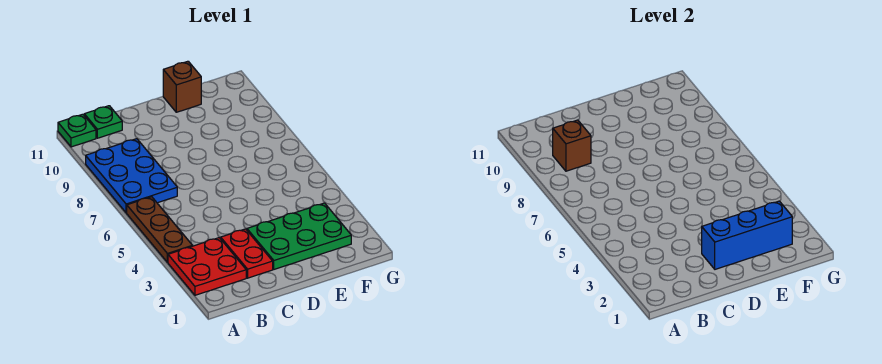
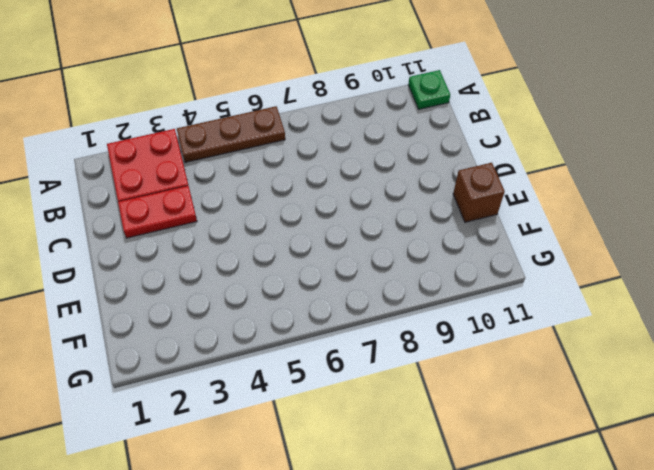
none -> blue plate A7:B9 level 1
none -> green plate B11 level 1

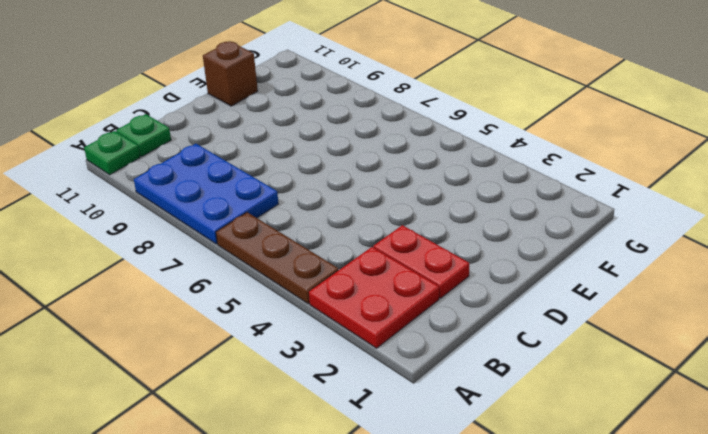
none -> green plate D2:F3 level 1
none -> brown brick B9 level 2

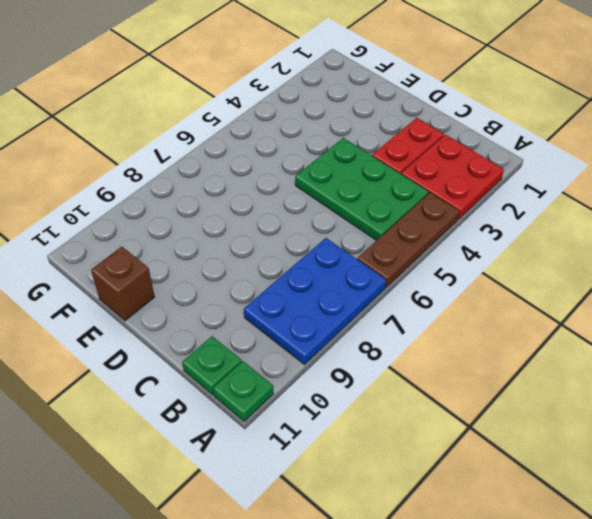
green plate B4:D5 level 1 -> green plate D2:F3 level 1
none -> brown brick B9 level 2
none -> blue brick D2:F2 level 2

